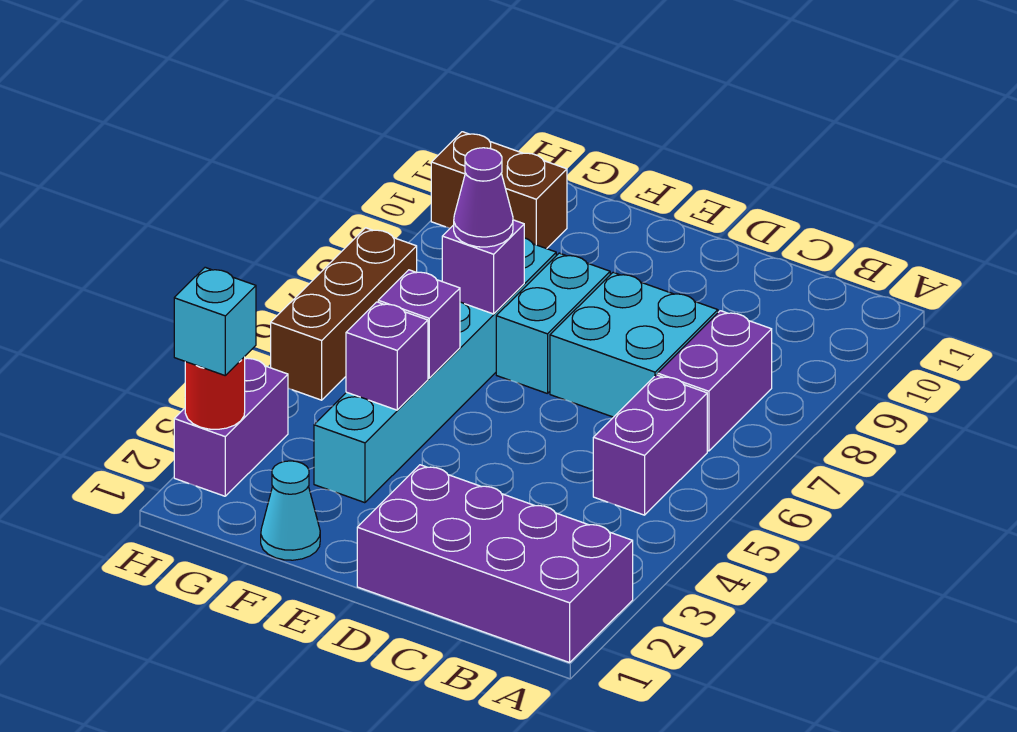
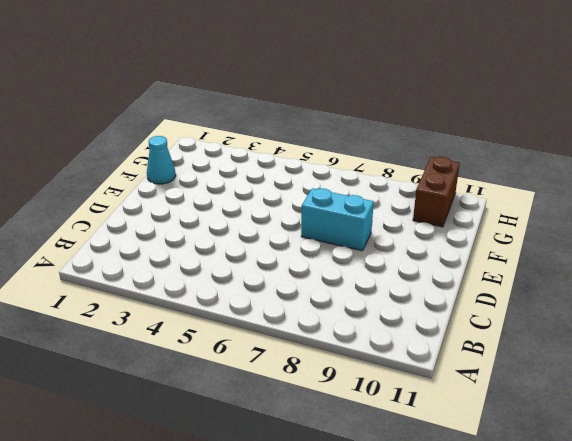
none -> purple brick A1:D2 level 1
none -> purple brick B5:B6 level 1
none -> purple brick B7:B8 level 1

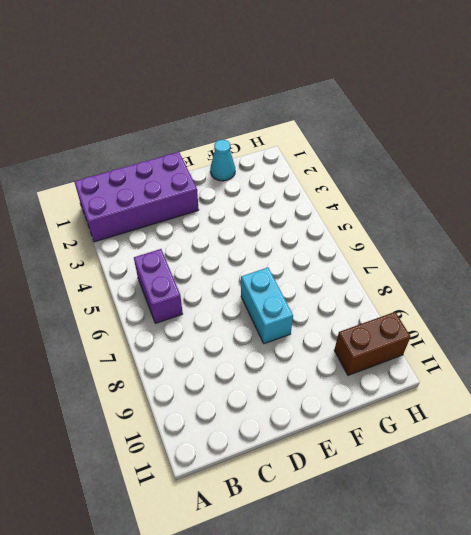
none -> purple brick B7:B8 level 1
none -> cyan brick C7:D8 level 1
none -> cyan brick F3:F8 level 1

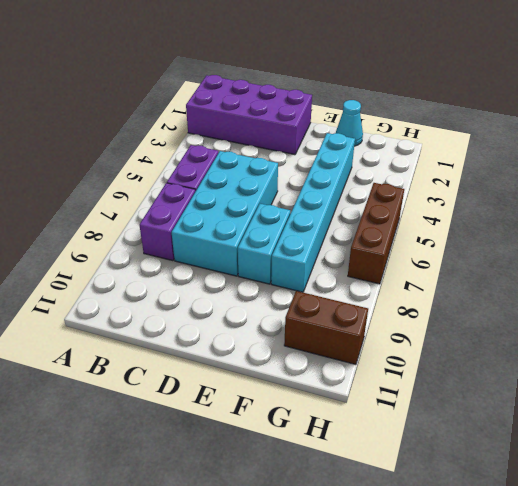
cyan brick C5:D8 level 1 -> cyan brick C7:D8 level 1
none -> purple brick H2:H3 level 1
none -> purple brick F4 level 2
none -> purple brick F5 level 2

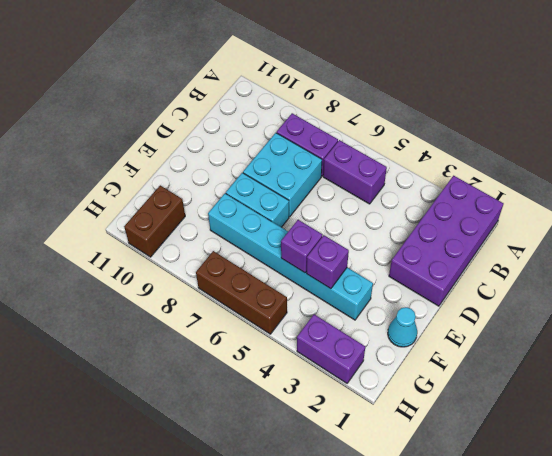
none -> purple brick F7 level 2
none -> red round brick H2 level 2
none -> purple cone F7 level 3

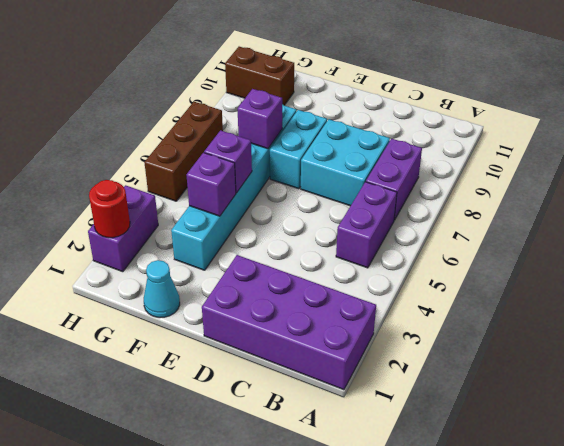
none -> purple cone F7 level 3
none -> cyan brick H2 level 3

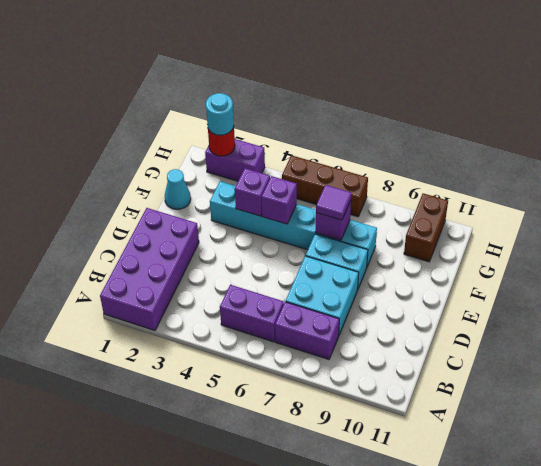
purple tile F7 level 3 -> purple cone F7 level 3
cyan round brick H2 level 3 -> cyan brick H2 level 3

